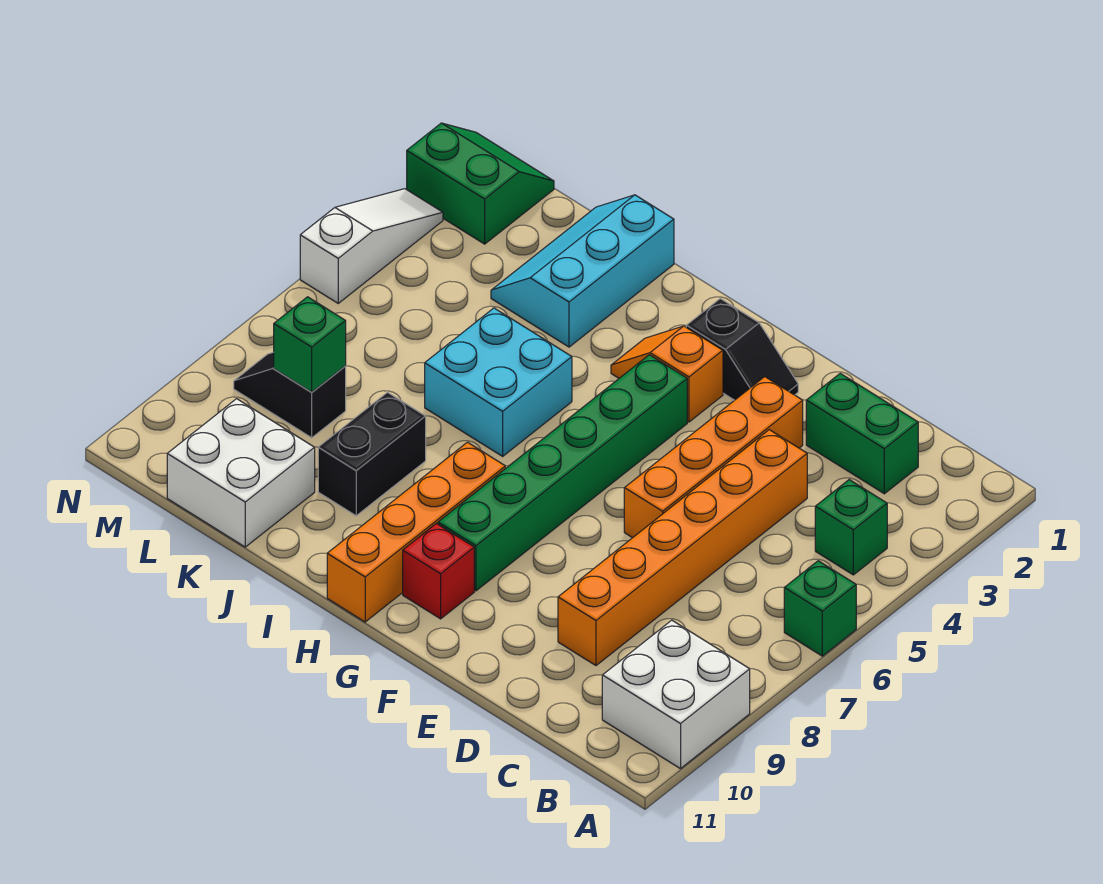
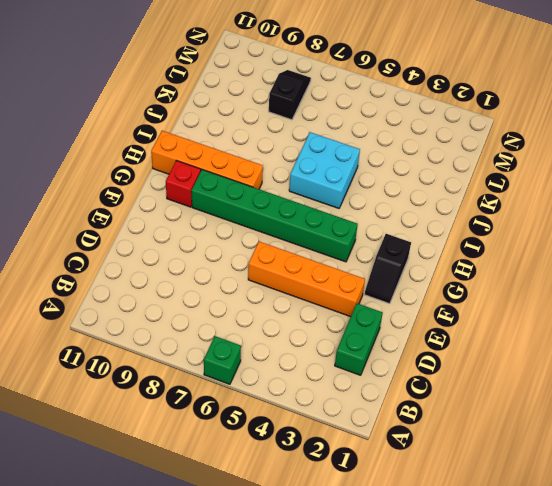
none -> white brick A9:B10 level 1
none -> green brick B4 level 1
none -> orange brick D4:D9 level 1

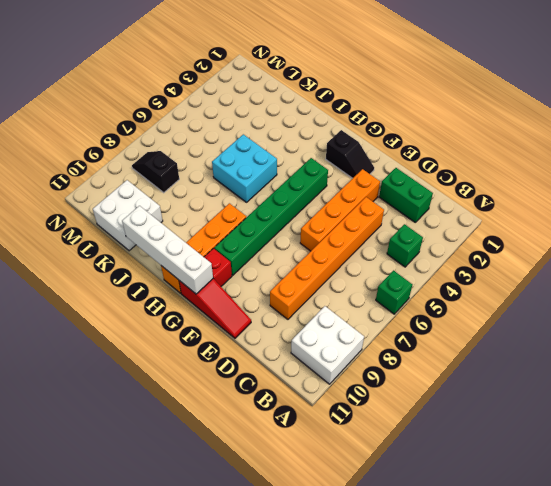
red slope E11:G11 level 1 top G -> none
white brick G11:J11 level 2 -> none
none -> orange slope G3:H3 level 1 top G
none -> cyan slope J1:K3 level 1 top J
none -> black brick J8:J9 level 1

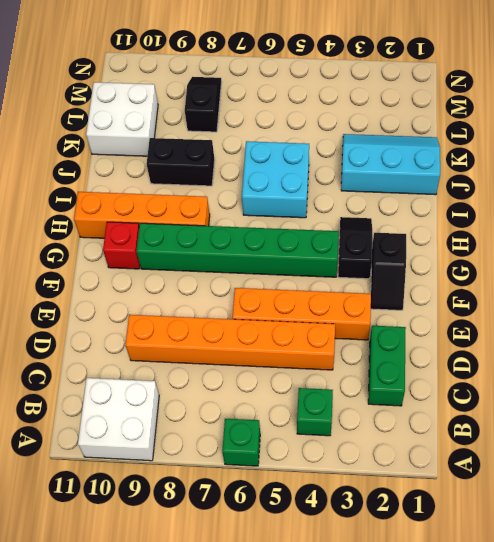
black slope G3:H3 level 1 top G -> orange slope G3:H3 level 1 top G
none -> green slope M1:N2 level 1 top 2
none -> white slope N3:N5 level 1 top 5
none -> green brick L8 level 2

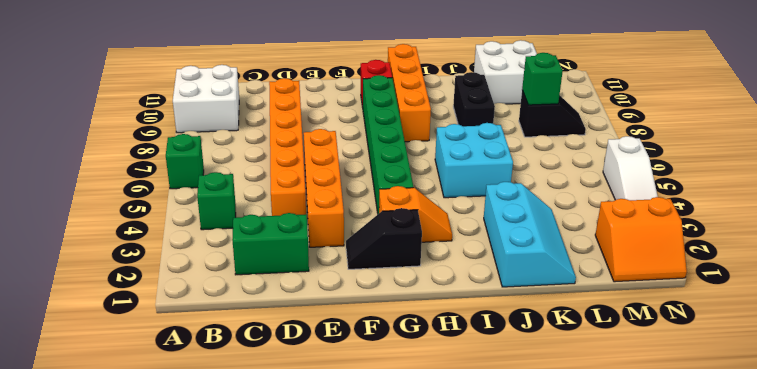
orange slope M1:N2 level 1 top 2 -> green slope M1:N2 level 1 top 2

